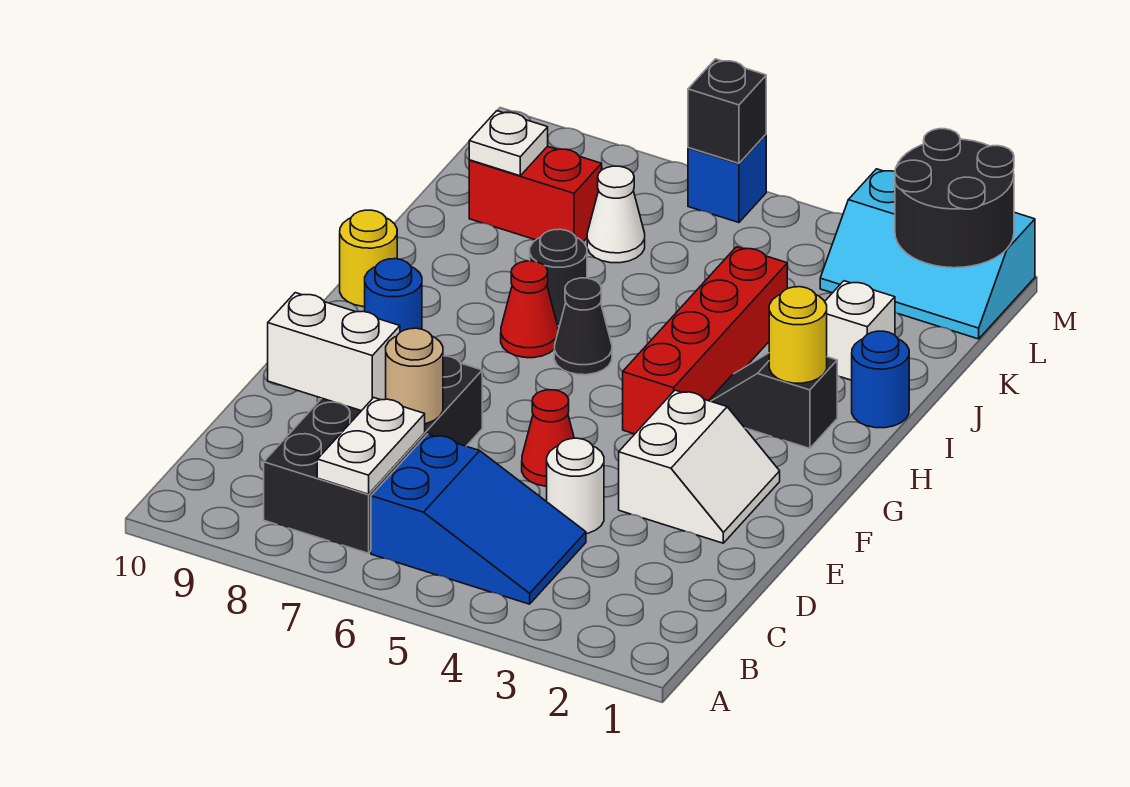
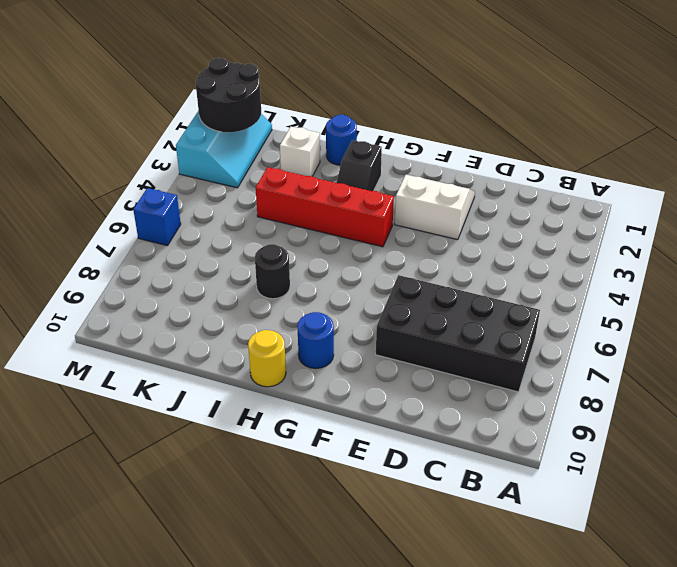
none -> blue slope B4:C6 level 1 top 6
none -> white round brick D4 level 1
none -> red cone E5 level 1

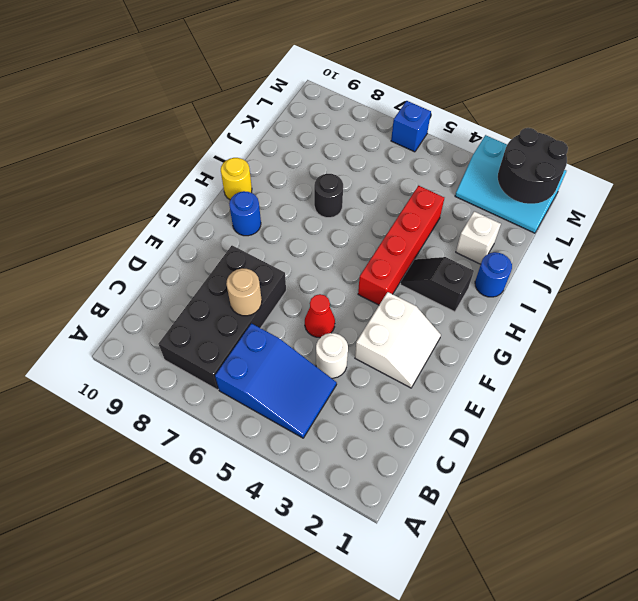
none -> black cone H6 level 1
none -> red cone H7 level 1
none -> white cone K7 level 1

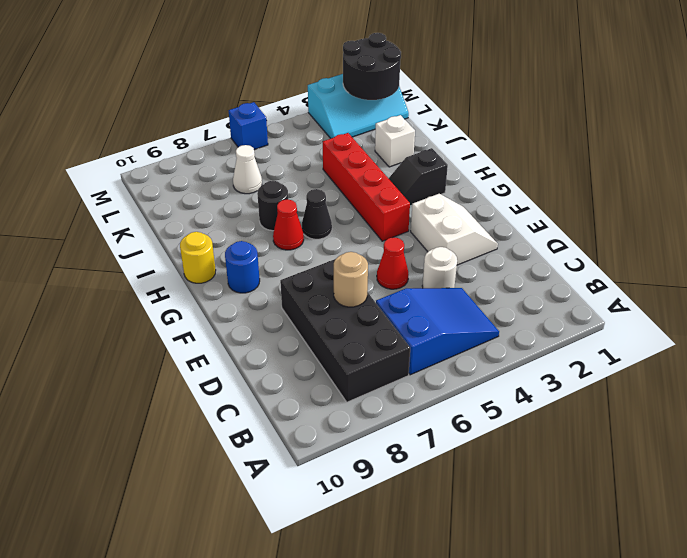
none -> blue round brick I1 level 1
none -> red brick K8:K9 level 1
none -> white plate B7:C7 level 2

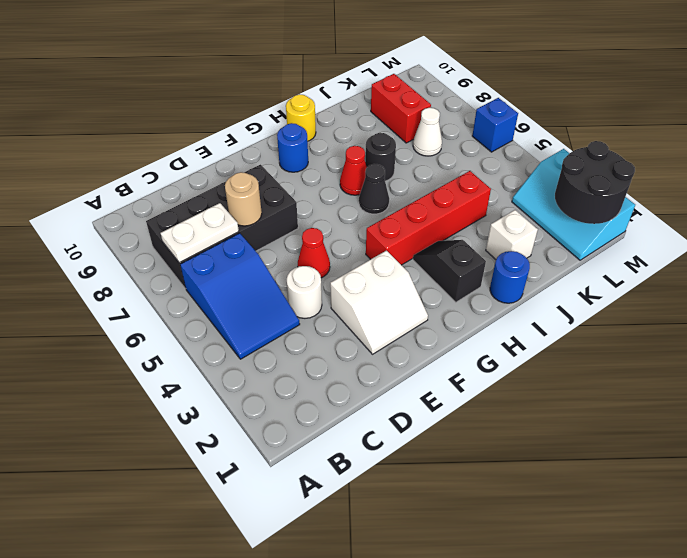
none -> white brick D8:D9 level 2
none -> yellow round brick H2 level 2
none -> white plate K9 level 2

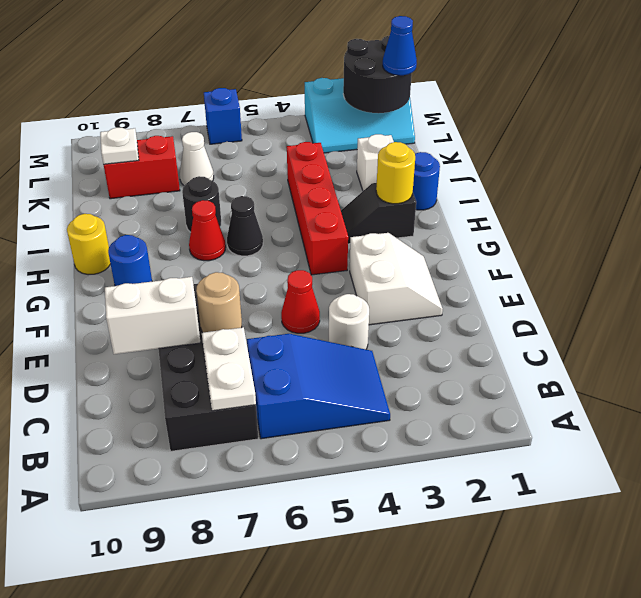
blue cone L1 level 3 -> none
none -> black brick M6 level 2

